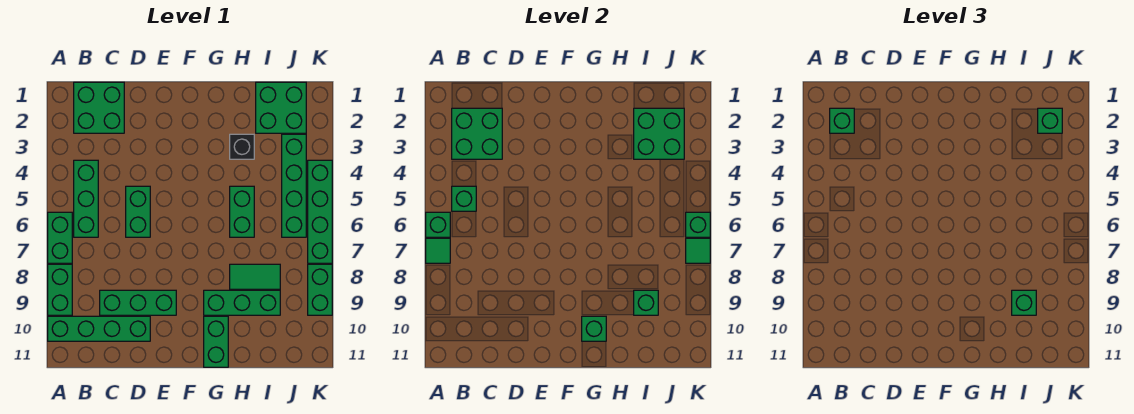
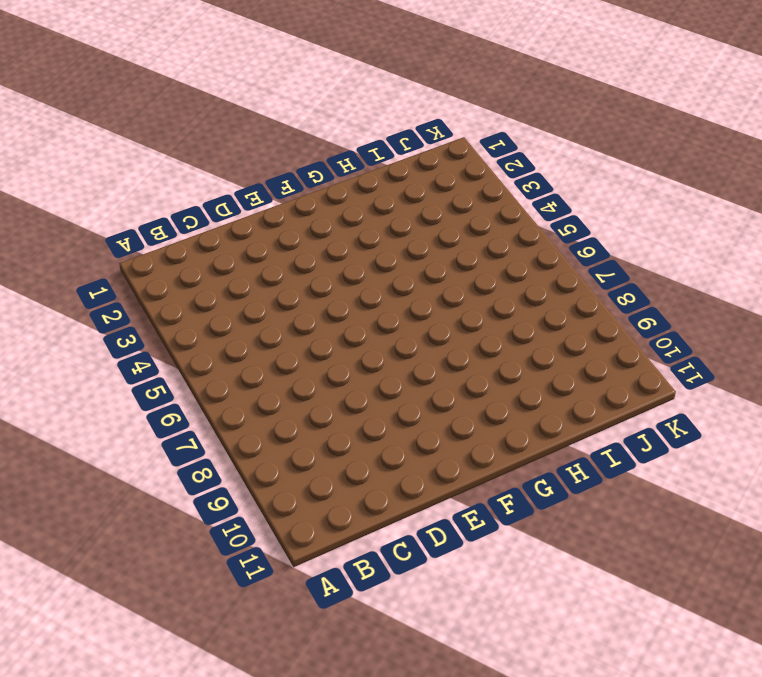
none -> green brick A6:A7 level 1
none -> green brick A8:A9 level 1
none -> green brick A10:D10 level 1

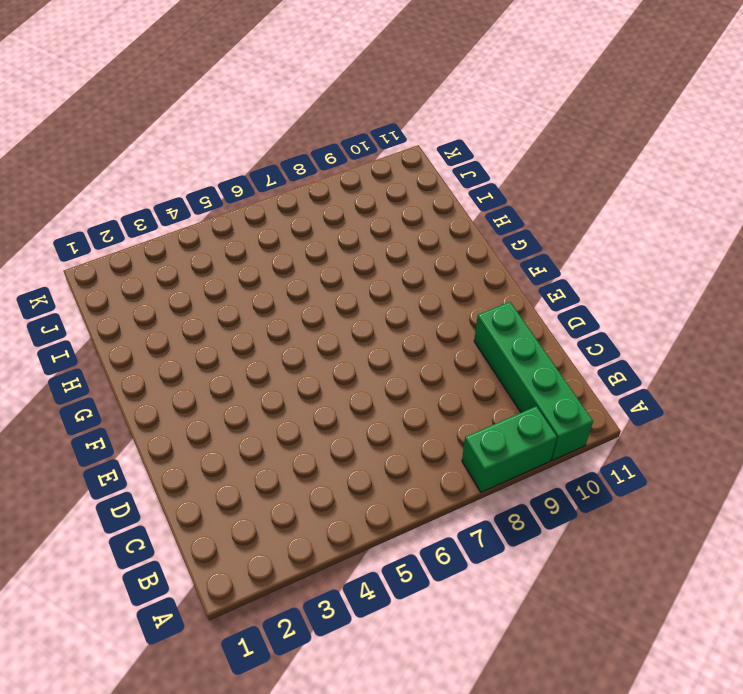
none -> green brick A6:A7 level 1
none -> green brick B1:C2 level 1
none -> green brick B4:B6 level 1

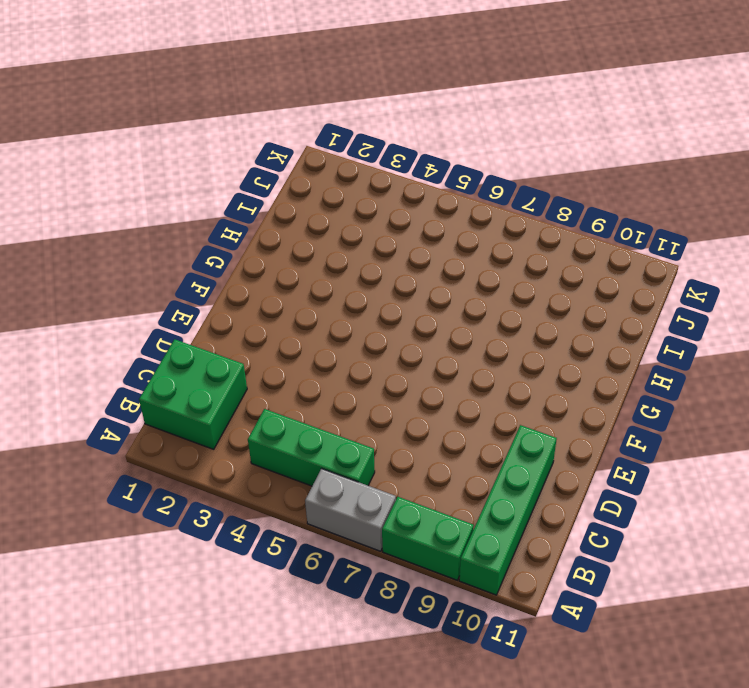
grey brick A6:A7 level 1 -> green brick A6:A7 level 1
none -> green brick C9:E9 level 1
none -> green brick D5:D6 level 1
none -> green brick G9:I9 level 1

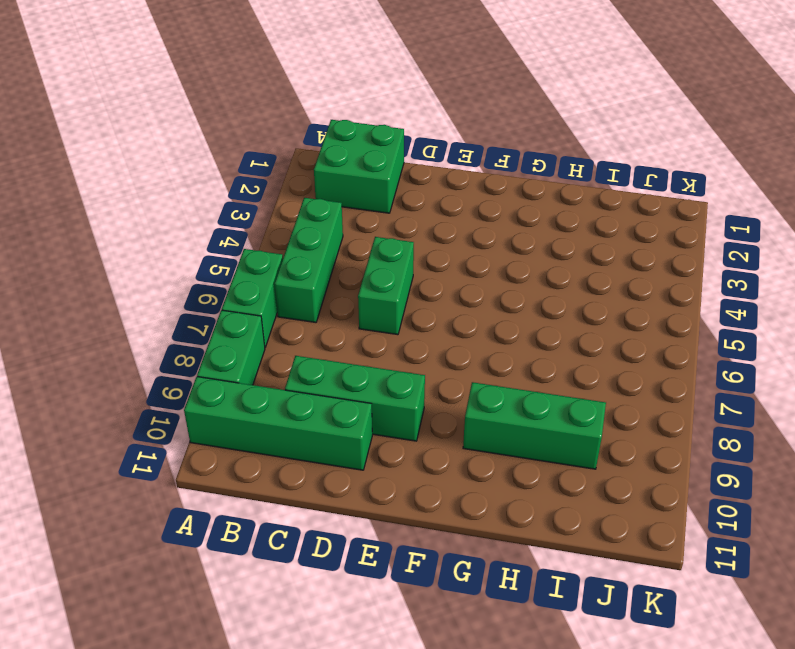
none -> green brick G10:G11 level 1
none -> black brick H3 level 1
none -> green brick H5:H6 level 1

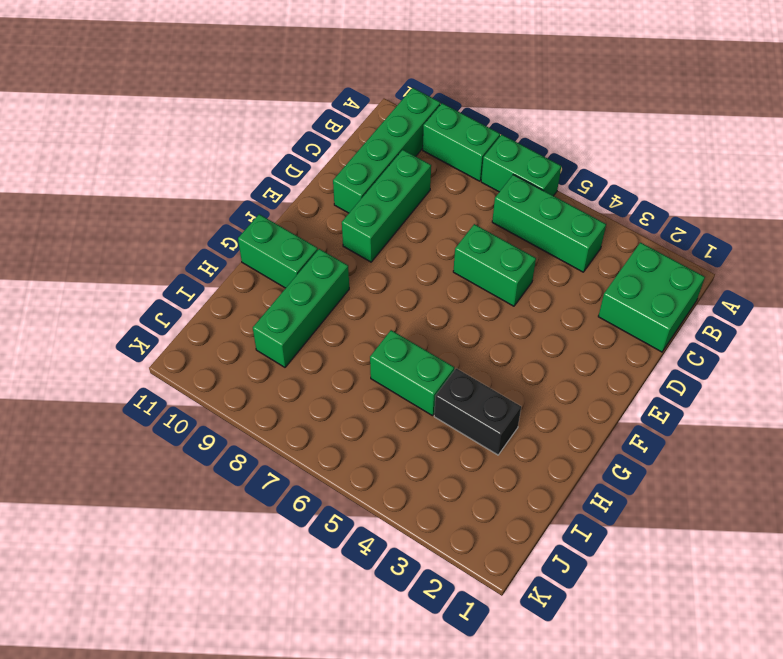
black brick H3:H4 level 1 -> black brick H3 level 1
none -> green tile H8:I8 level 1
none -> green brick I1:J2 level 1
none -> green brick J3:J6 level 1

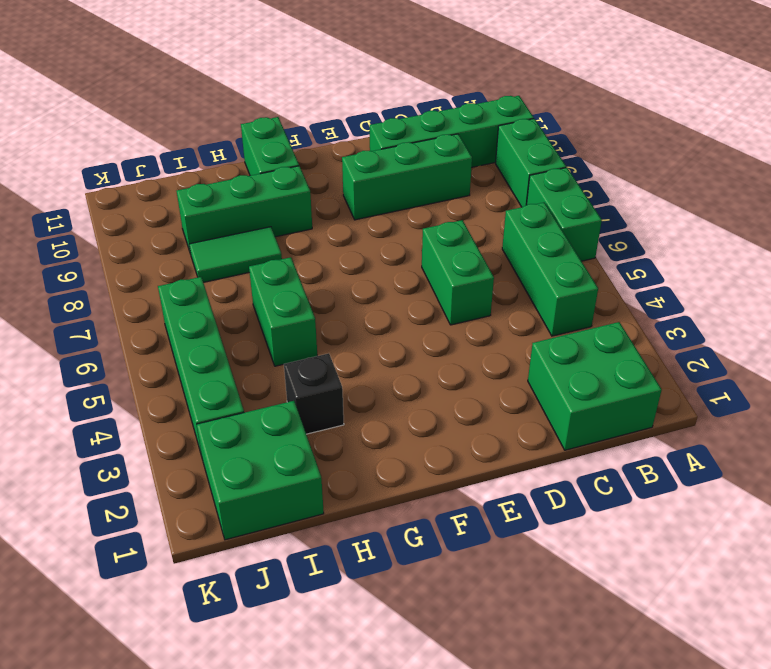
none -> green brick K4:K7 level 1
none -> green brick K8:K9 level 1
none -> green brick A6 level 2

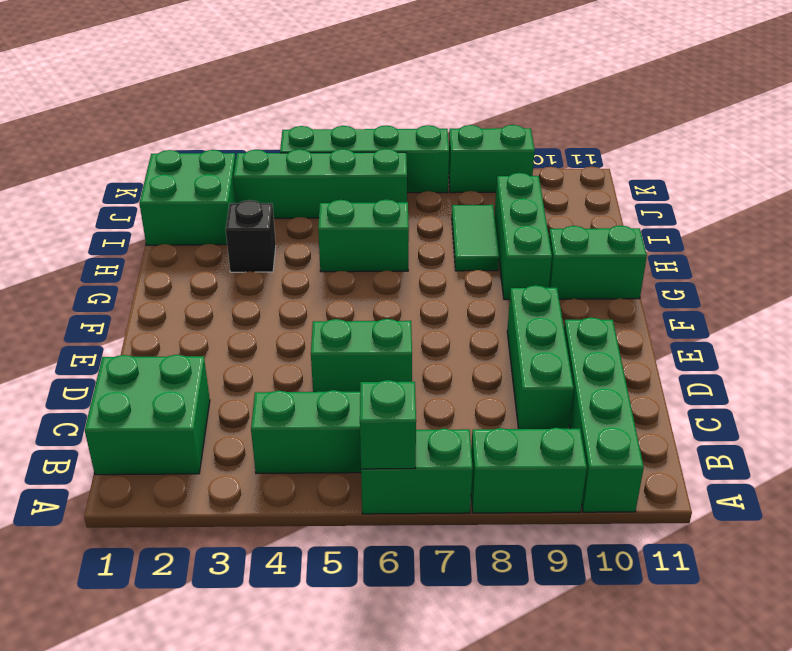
none -> green tile A7 level 2
none -> green brick B2:C3 level 2
none -> green brick B5 level 2

